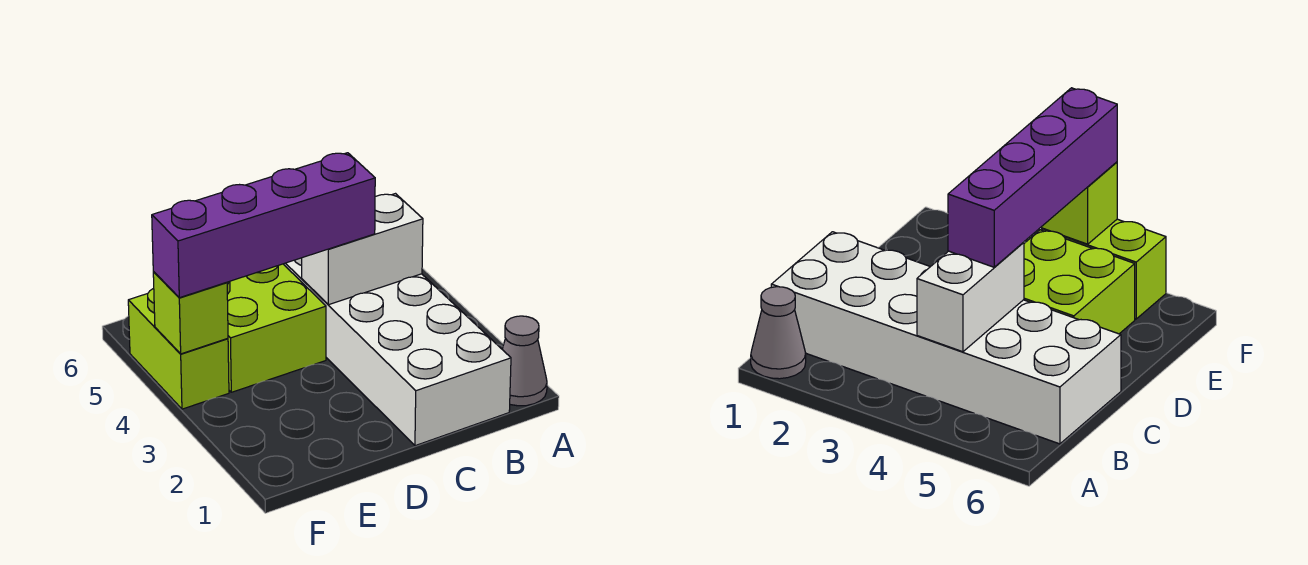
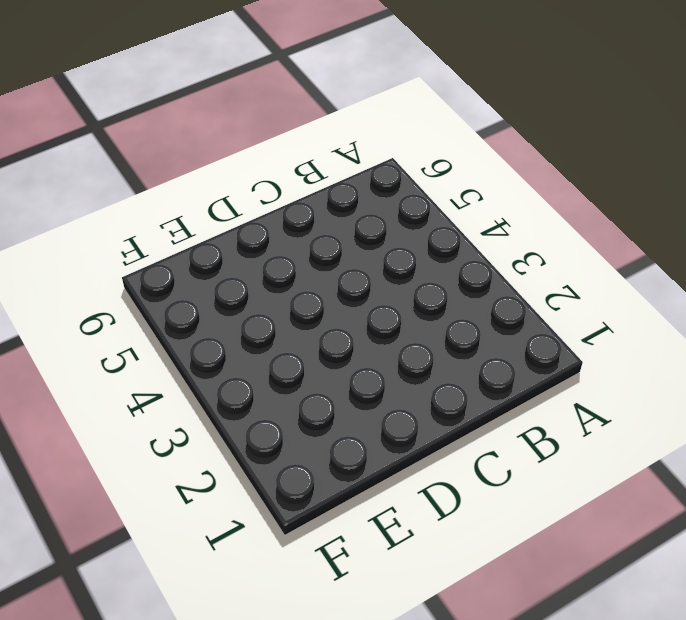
none -> grey cone A1 level 1
none -> white brick B1:C6 level 1

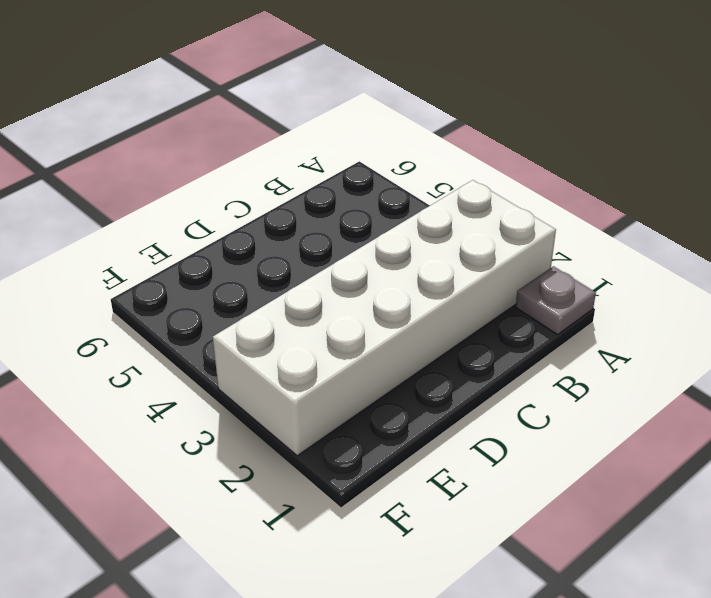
grey plate A1 level 1 -> grey cone A1 level 1
white brick A2:F3 level 1 -> white brick B1:C6 level 1
none -> lime brick D4:E5 level 1
none -> lime brick F4:F5 level 1

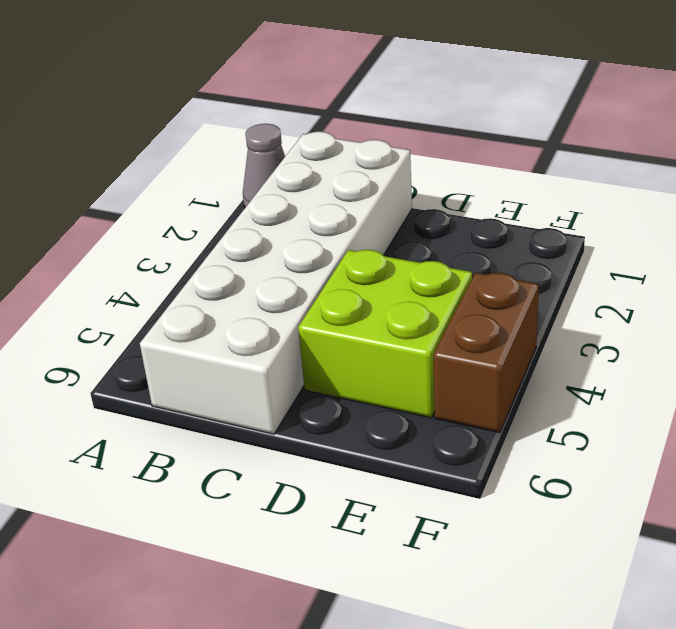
brown brick F4:F5 level 1 -> lime brick F4:F5 level 1
none -> white brick B4:C4 level 2
none -> lime brick F4 level 2

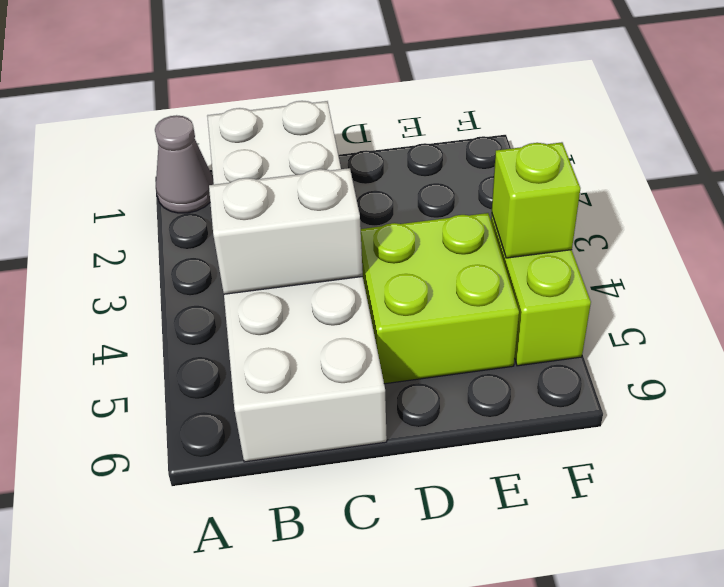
none -> purple brick C4:F4 level 3

